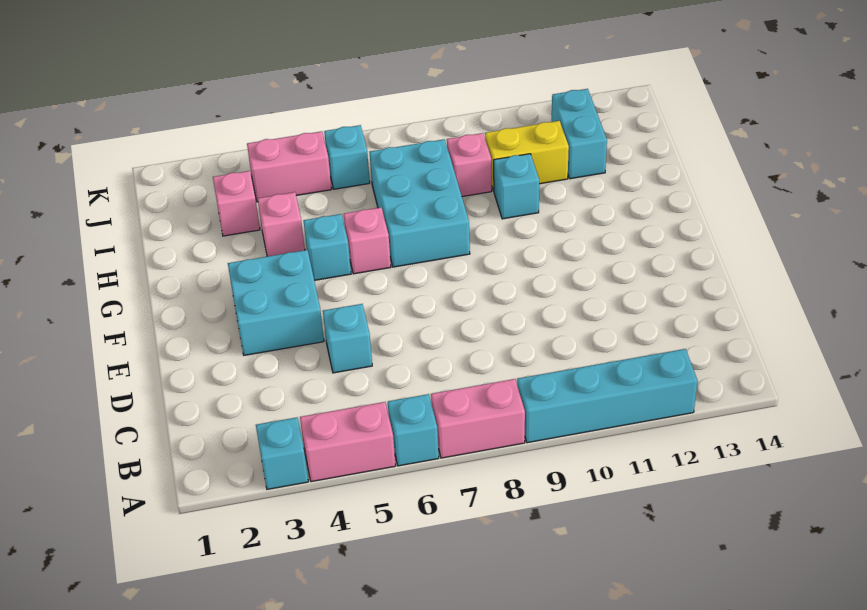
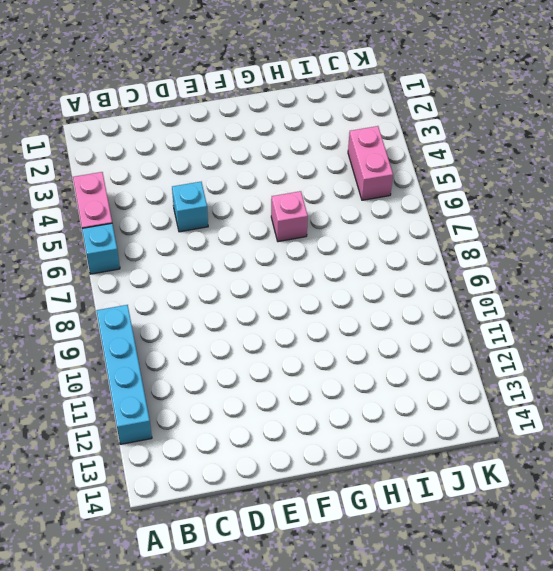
none -> cyan brick A3 level 1
none -> pink brick A7:A8 level 1
none -> cyan brick E3:F4 level 1

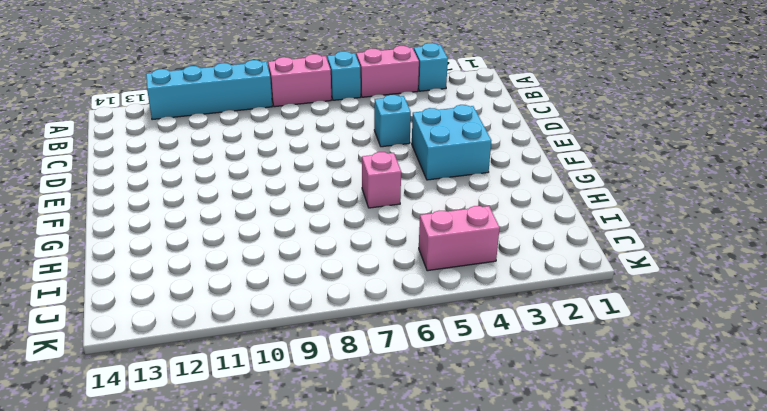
none -> cyan brick G5 level 1
none -> cyan brick G7:I8 level 1
none -> pink brick H4 level 1

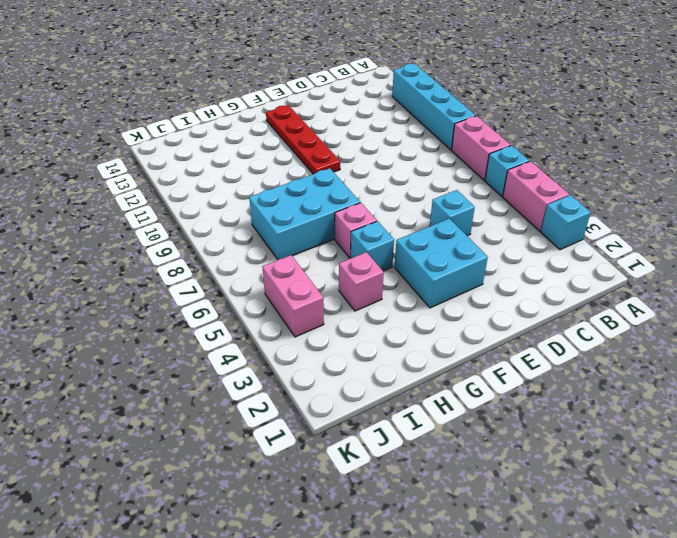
red plate F10:F13 level 1 -> none
none -> cyan brick H10 level 1
none -> pink brick I3 level 1
none -> pink brick I9 level 1

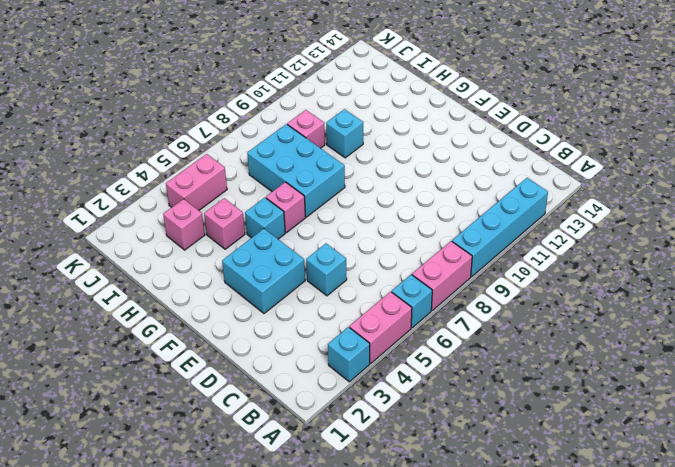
none -> yellow brick I10:I11 level 1
none -> cyan brick I12:J12 level 1
none -> cyan brick J6 level 1

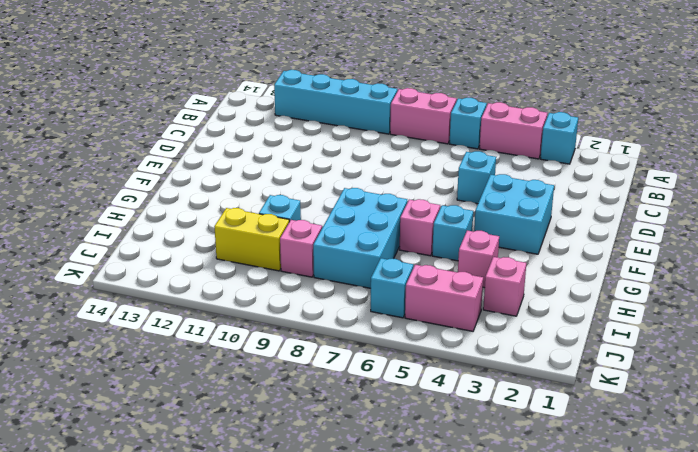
none -> cyan brick I12:J12 level 1

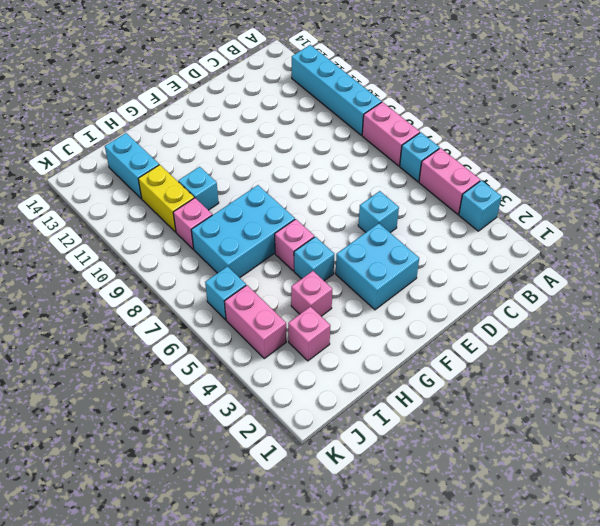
cyan brick I12:I13 level 1 -> cyan brick I12:J12 level 1

